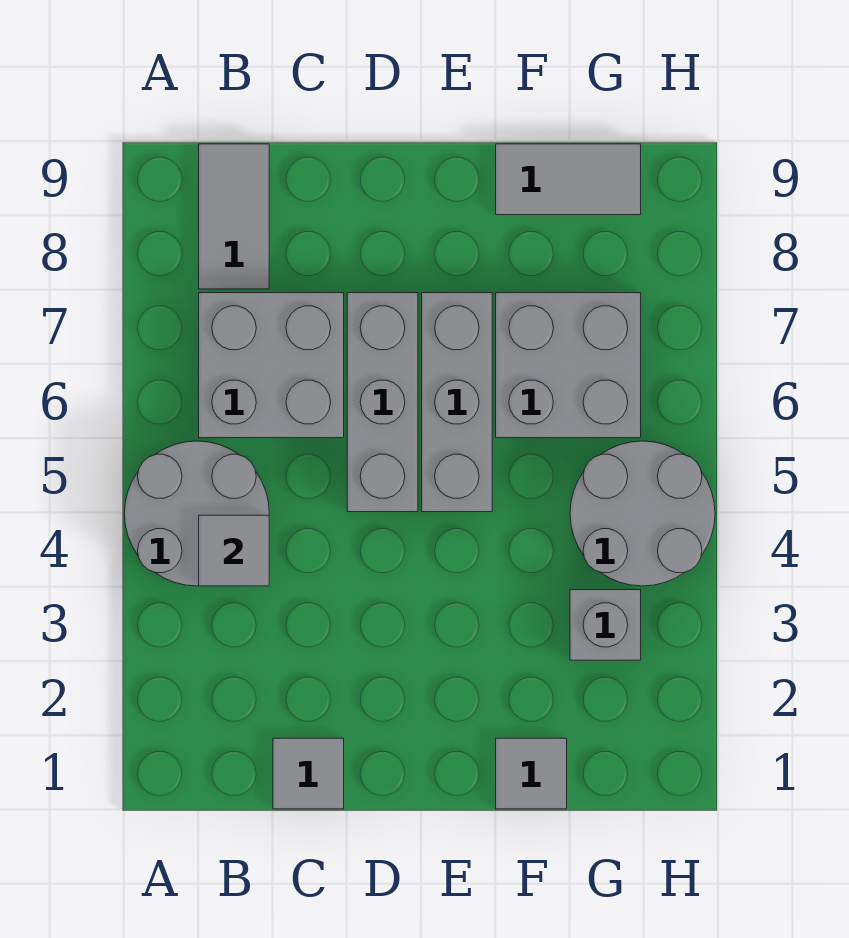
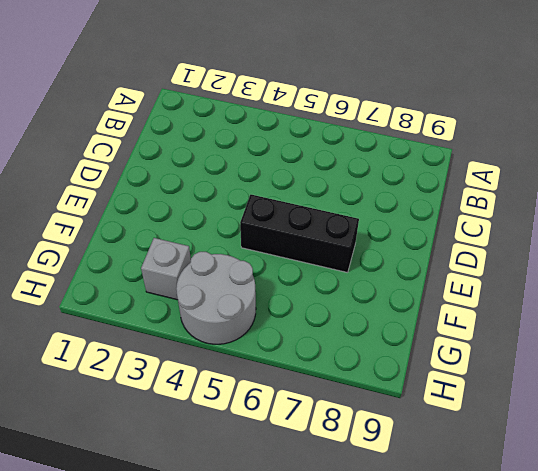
black brick E5:E7 level 1 -> grey brick E5:E7 level 1
none -> grey round brick A4:B5 level 1
none -> grey brick B6:C7 level 1
none -> grey tile B8:B9 level 1

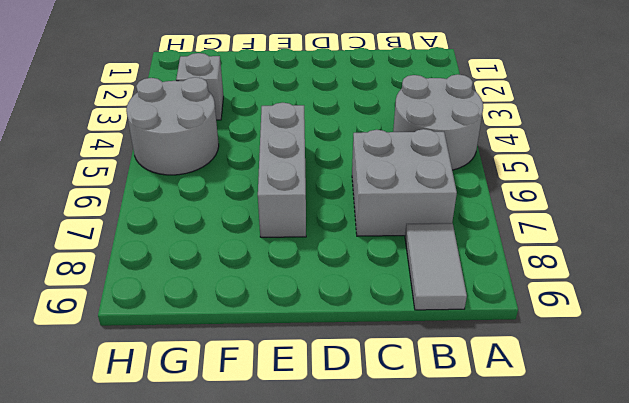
none -> grey tile C1 level 1
none -> grey brick D5:D7 level 1
none -> grey tile F1 level 1

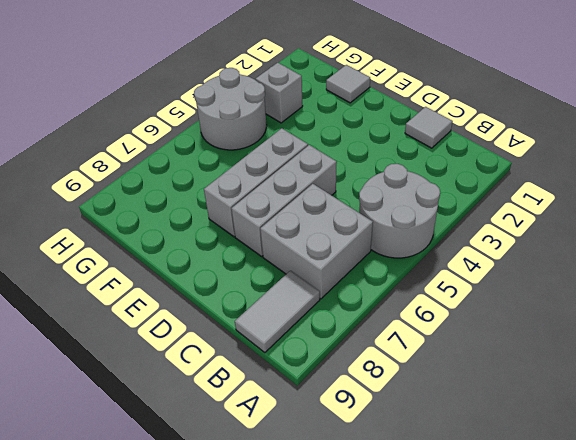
none -> grey brick F6:G7 level 1
none -> grey tile F9:G9 level 1
none -> grey tile B4 level 2

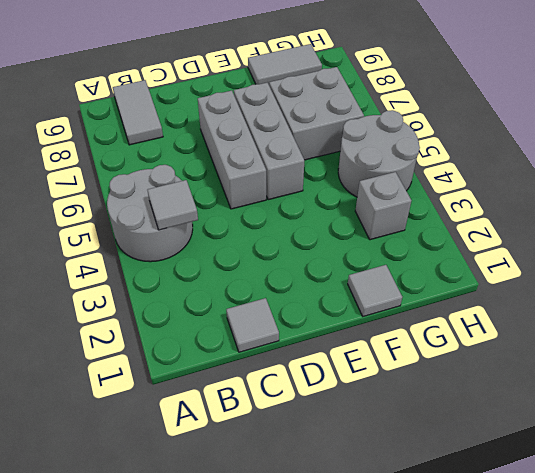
none -> grey brick B6:C7 level 1

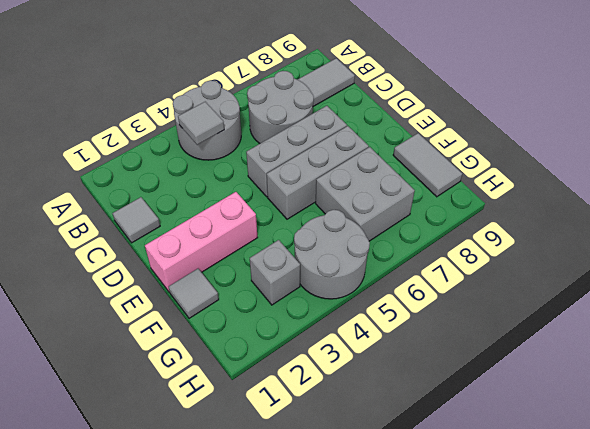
grey round brick B6:C7 level 1 -> grey brick B6:C7 level 1
pink brick E1:E3 level 1 -> none

